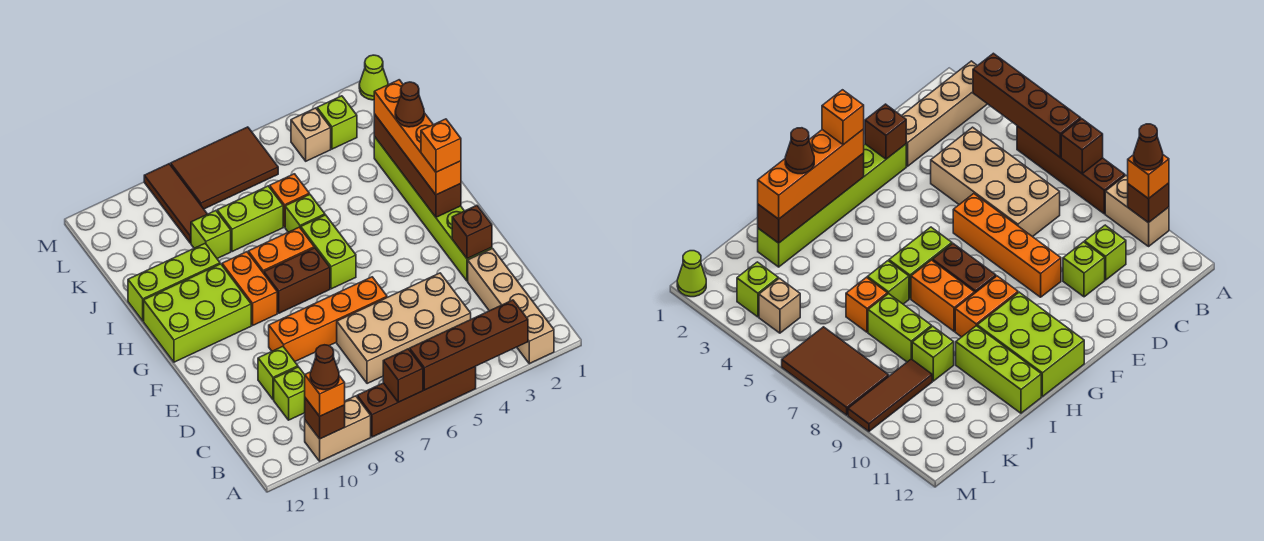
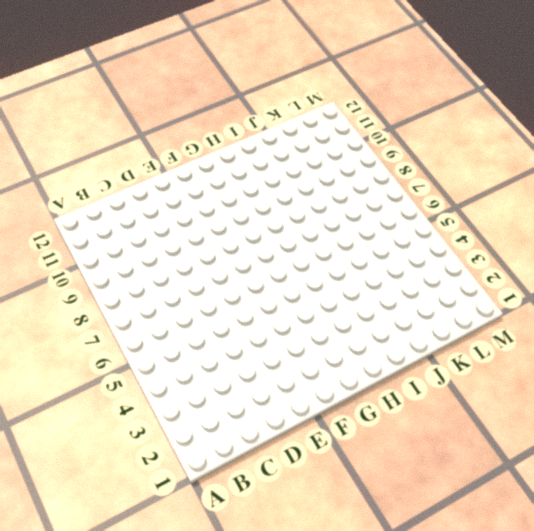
none -> tan brick A2:D2 level 1
none -> brown brick A5:A8 level 1
none -> tan brick A9:A10 level 1
none -> tan brick C4:D7 level 1

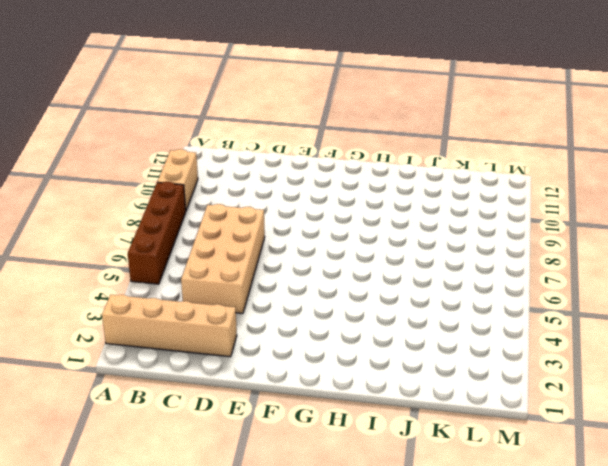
none -> lime brick C10 level 1
none -> lime brick D10 level 1
none -> lime brick E2:J2 level 1
none -> orange brick E6:E9 level 1

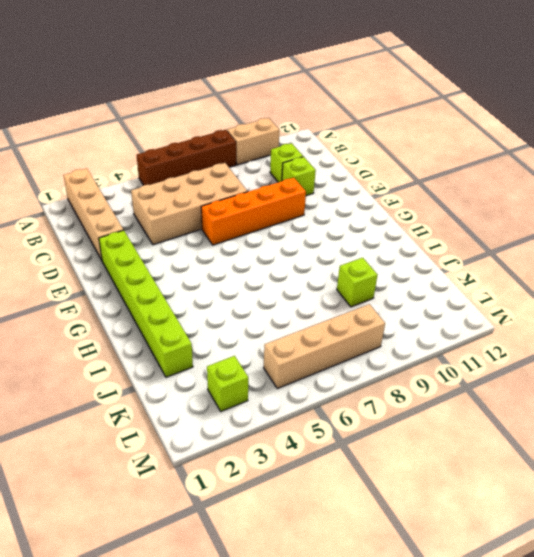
tan brick L5:L8 level 1 -> brown tile L6:M8 level 1
none -> lime brick G6:H6 level 1
none -> brown brick G7:G8 level 1
none -> orange brick G9:H9 level 1
none -> lime brick G10:H12 level 1

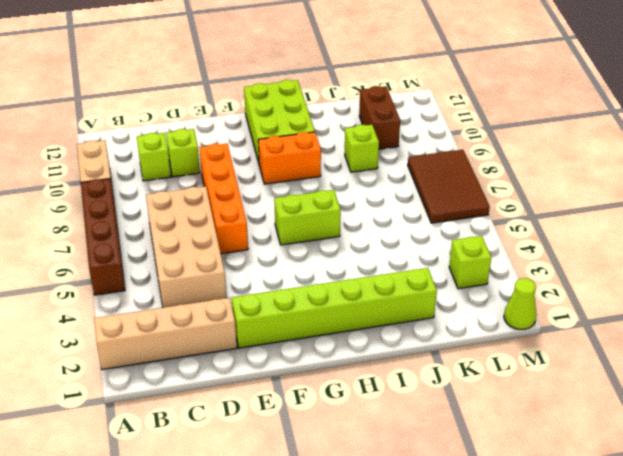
brown brick K10:K11 level 1 -> brown brick G7:G8 level 1
none -> orange brick H7:H8 level 1
none -> lime brick I6 level 1
none -> lime brick I10:I12 level 1
none -> orange brick J6 level 1

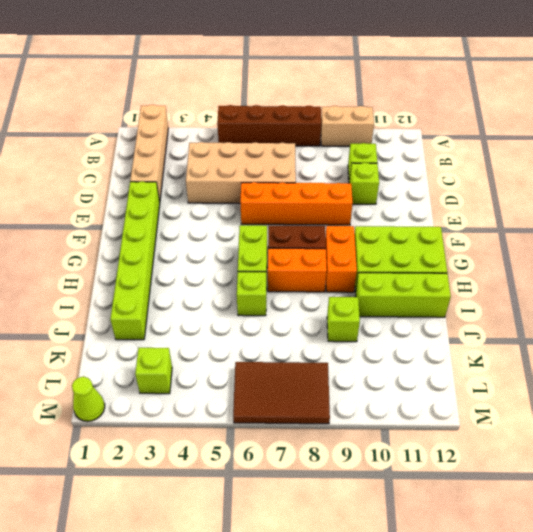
none -> orange brick J6 level 1
none -> lime brick J7:J8 level 1
none -> brown tile K9:M9 level 1
none -> tan brick L4 level 1

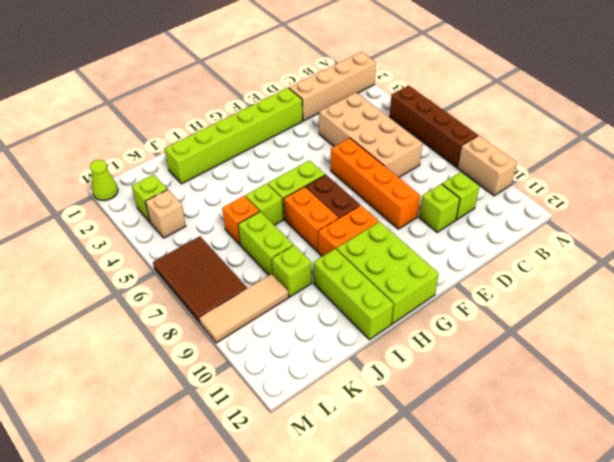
tan tile K9:M9 level 1 -> brown tile K9:M9 level 1
none -> brown brick A3:A6 level 2
none -> brown brick A7 level 2
none -> brown brick A10 level 2
none -> brown brick E2 level 2

